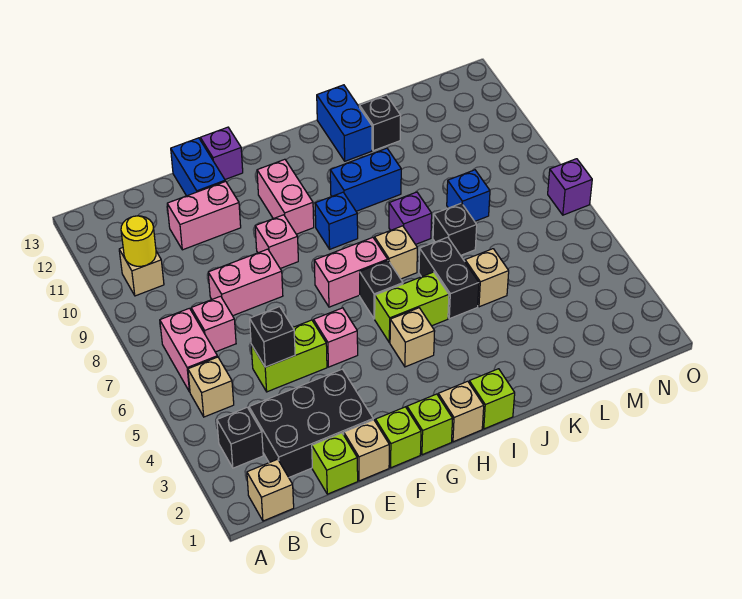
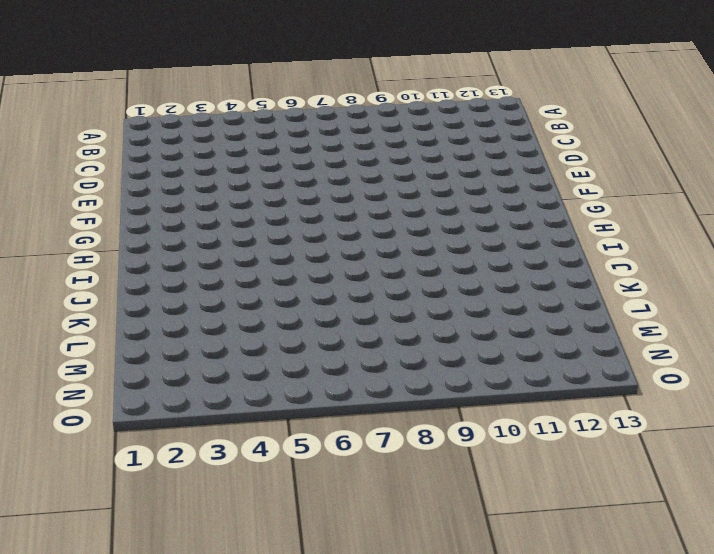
none -> tan brick B1 level 1
none -> black brick B3 level 1
none -> tan brick B5 level 1
none -> pink brick B6:B7 level 1

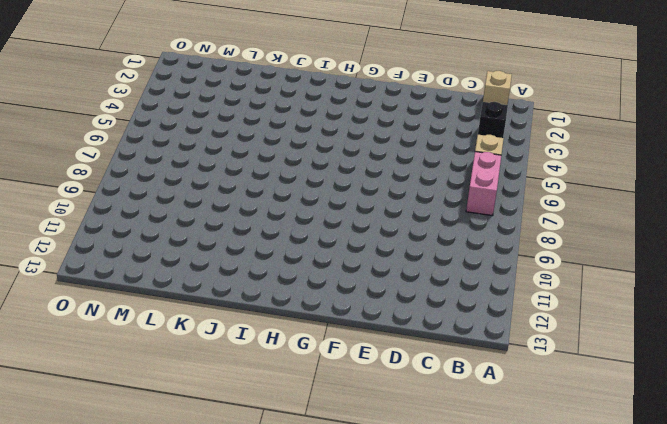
none -> tan brick B10 level 1
none -> black brick C2:E3 level 1
none -> pink brick C7 level 1
none -> lime brick D1 level 1

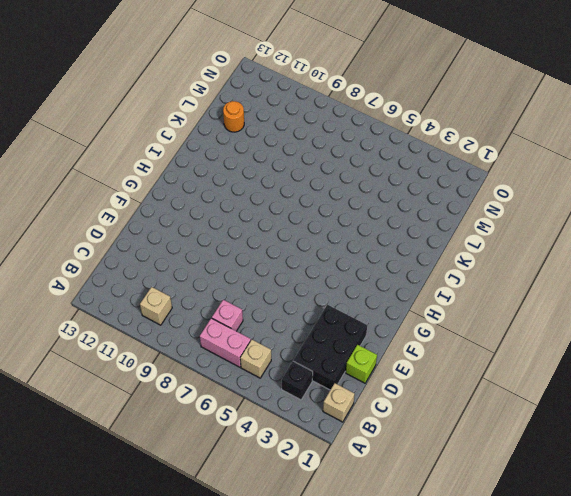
orange round brick L12 level 1 -> none
none -> lime brick D5:E5 level 1
none -> pink brick D8:E8 level 1
none -> pink brick D11:E11 level 1
none -> tan brick E1 level 1

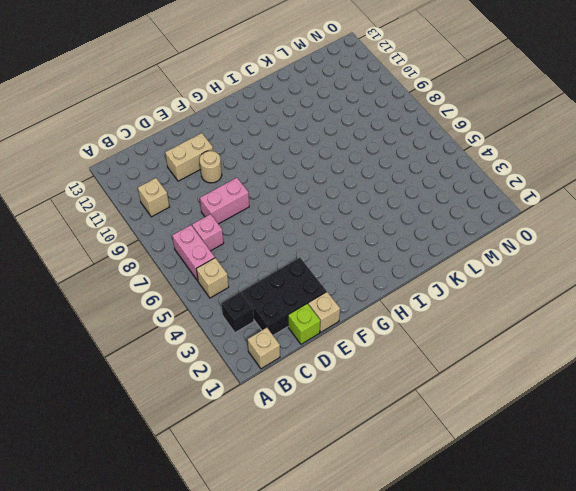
tan brick D11:E11 level 1 -> pink brick D11:E11 level 1
tan round brick E10 level 1 -> none
none -> lime brick D5:E5 level 1
none -> blue brick E12:E13 level 1
none -> lime brick F1 level 1
none -> pink brick F5 level 1

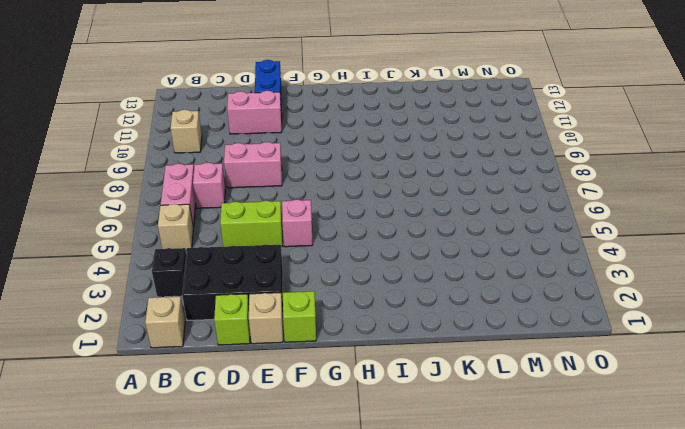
none -> pink brick F9 level 1
none -> purple brick F13 level 1
none -> lime brick G1 level 1
none -> pink brick G7:H7 level 1

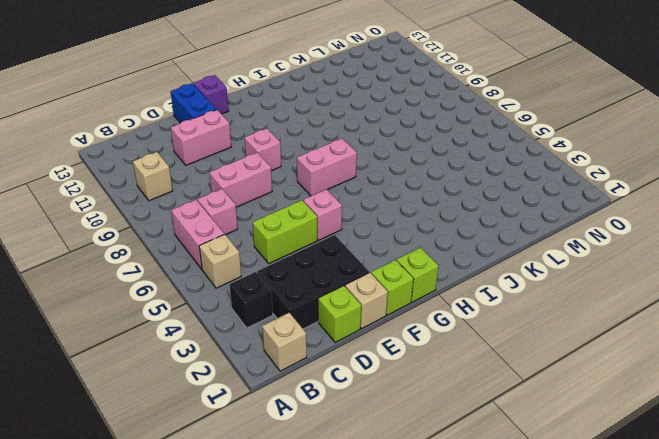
none -> pink brick G10:G11 level 1
none -> tan brick H1 level 1
none -> tan brick H4 level 1
none -> lime brick H5:I5 level 1

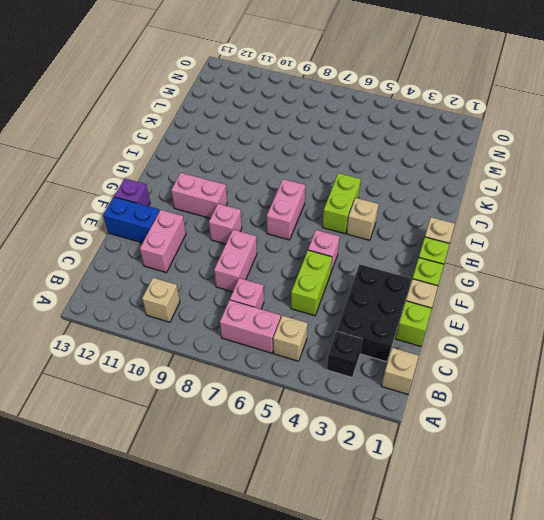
none -> black brick H6 level 1
none -> blue brick H9 level 1
none -> lime brick I1 level 1
none -> tan brick I7 level 1

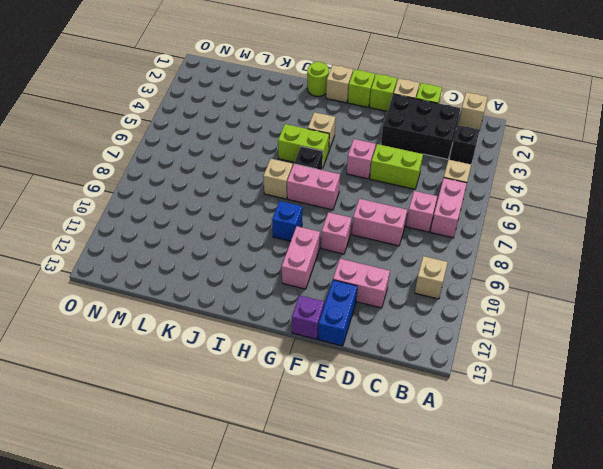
lime round brick I1 level 1 -> lime brick I1 level 1
none -> blue brick I10:J10 level 1
none -> black brick J5:J6 level 1
none -> purple brick J8 level 1
none -> blue brick J12:J13 level 1

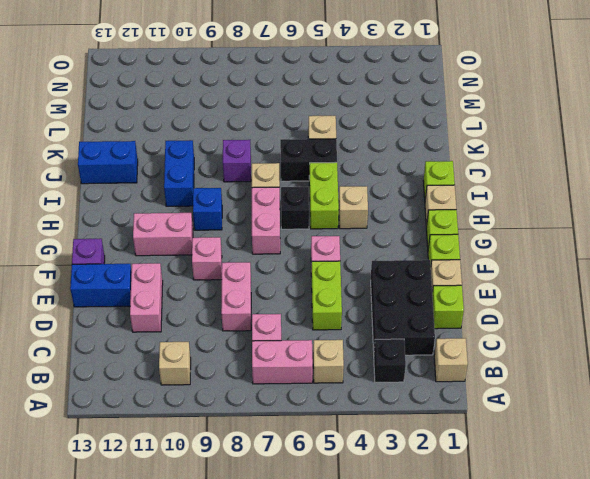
none -> black brick K7 level 1
none -> black brick K12 level 1
none -> blue brick L8 level 1
none -> purple brick O7 level 1

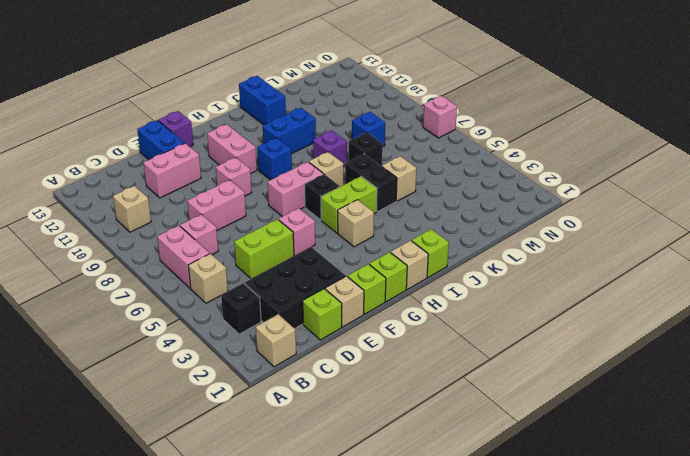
pink brick O7 level 1 -> purple brick O7 level 1
none -> black brick K12 level 1
none -> yellow round brick B10 level 2
none -> black brick D5 level 2

